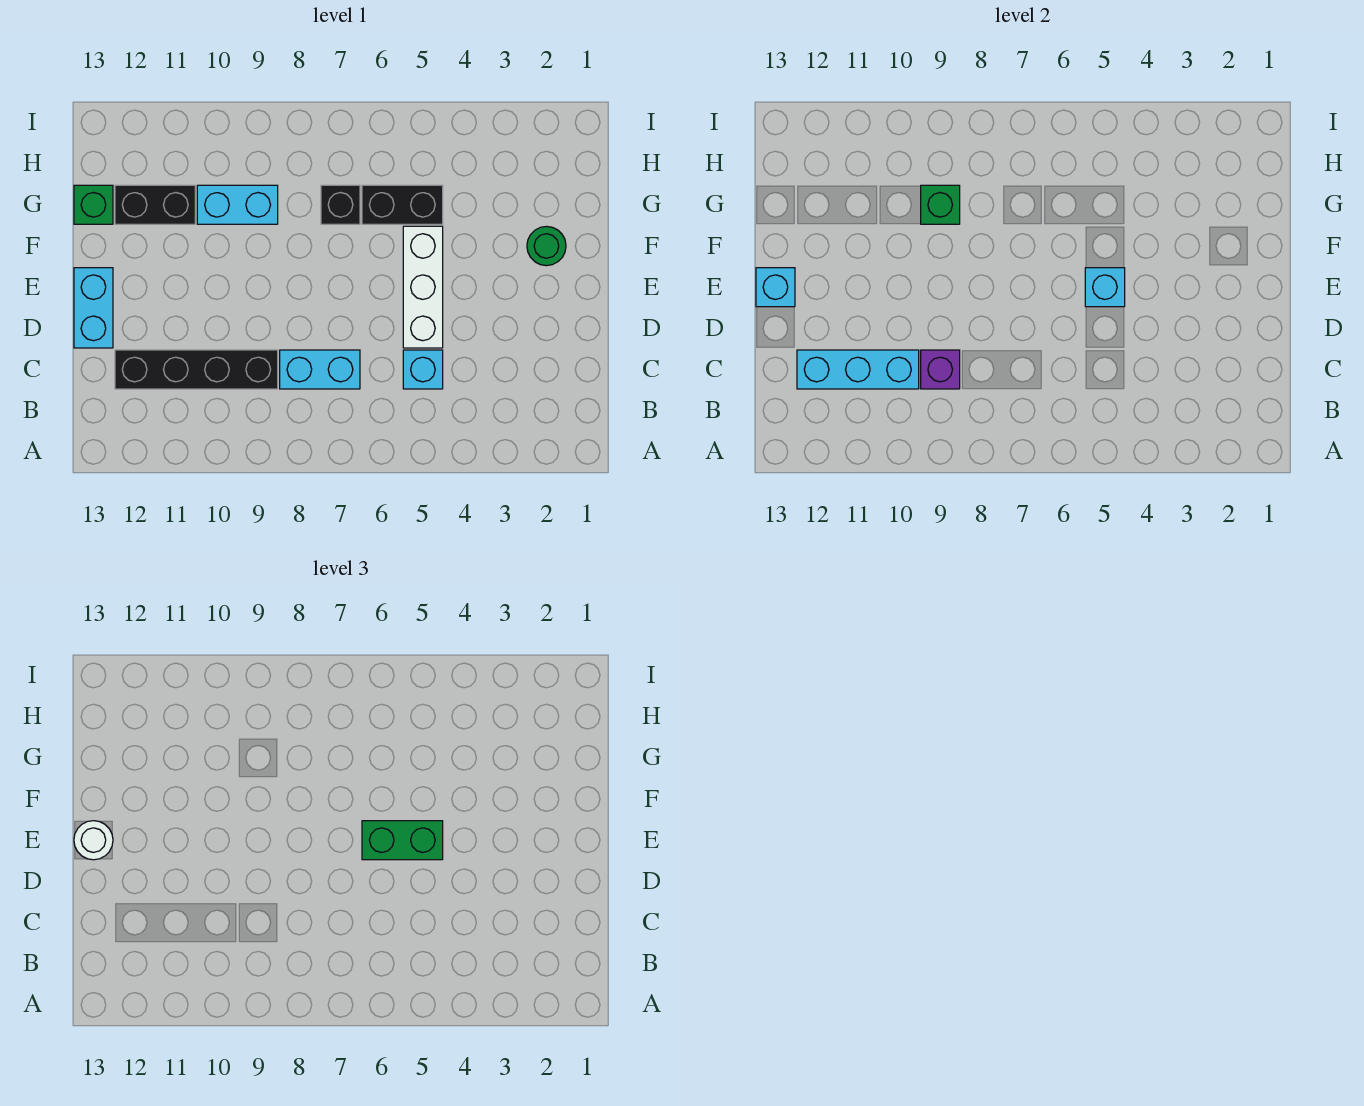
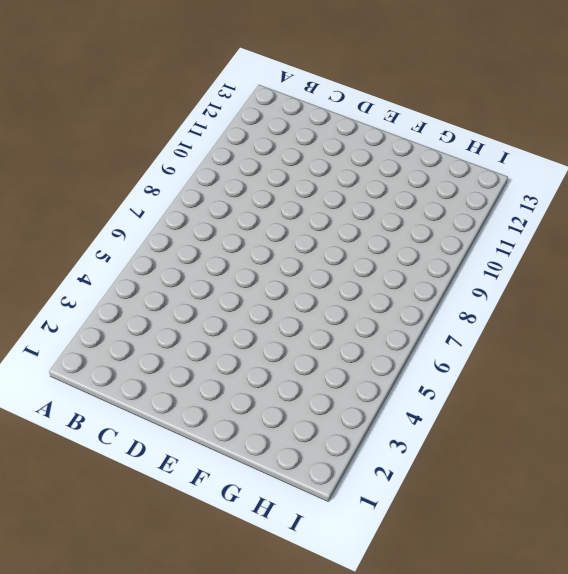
none -> cyan brick C5 level 1
none -> cyan brick C7:C8 level 1
none -> black brick C9:C12 level 1

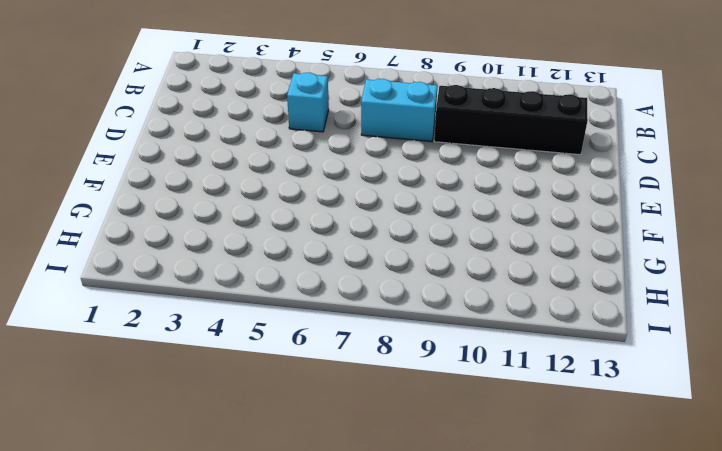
none -> white brick D5:F5 level 1
none -> cyan brick D13:E13 level 1
none -> green round brick F2 level 1

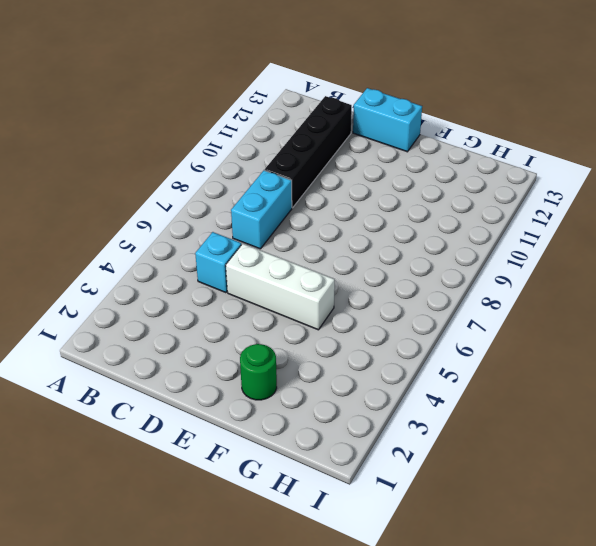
none -> black brick G5:G6 level 1
none -> black brick G7 level 1
none -> cyan brick G9:G10 level 1

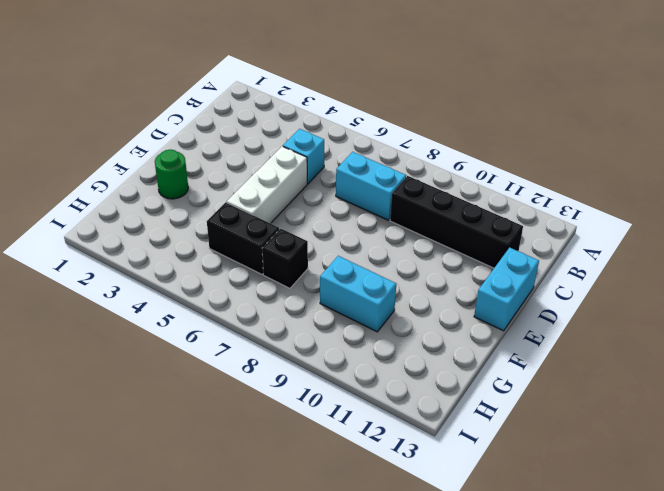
none -> black brick G11:G12 level 1
none -> green brick G13 level 1
none -> purple brick C9 level 2

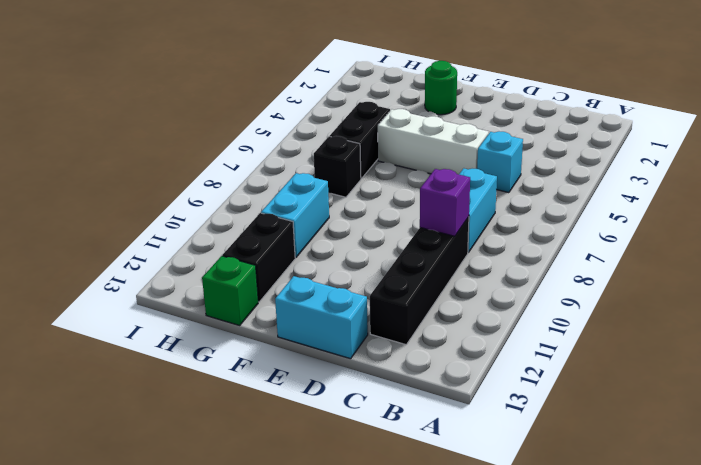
none -> cyan brick C10:C12 level 2
none -> cyan brick E5 level 2
none -> cyan brick E13 level 2

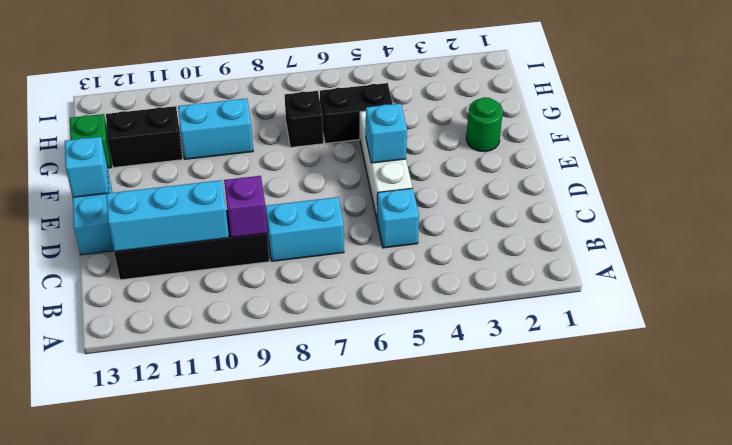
none -> green brick G9 level 2
none -> green brick E5:E6 level 3
none -> white round brick E13 level 3

